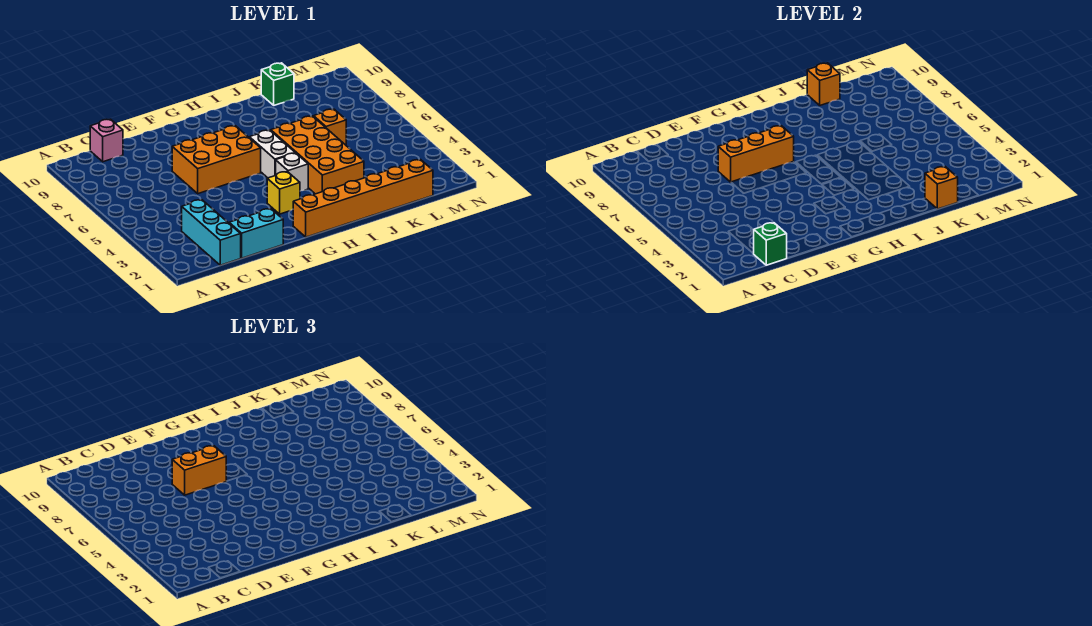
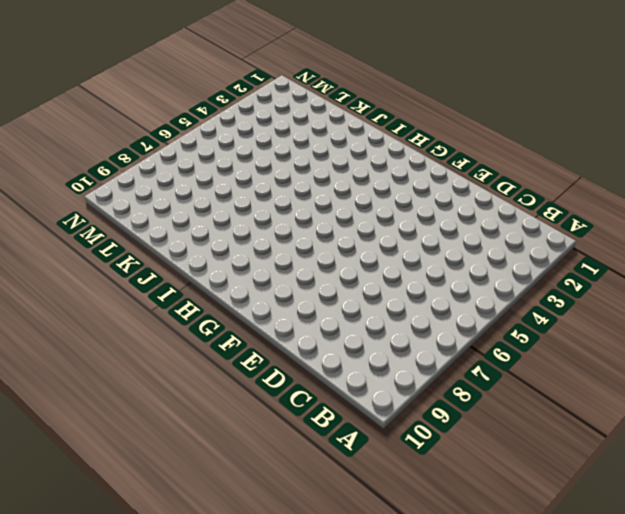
none -> cyan brick C1:C3 level 1
none -> pink brick C10 level 1
none -> cyan brick D1:E1 level 1

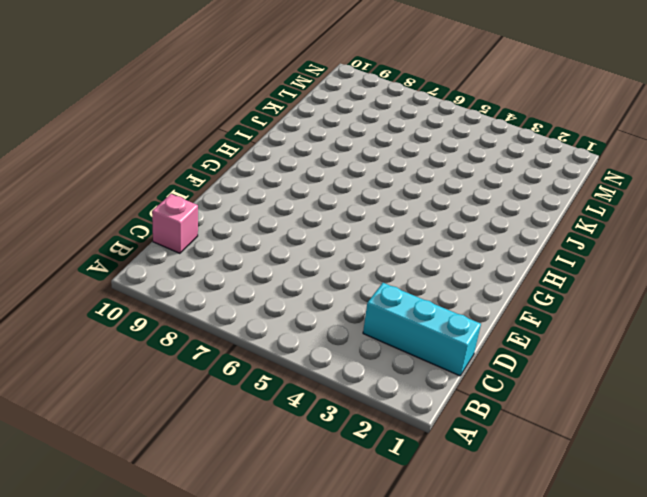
none -> cyan brick D1:E1 level 1
none -> orange brick E6:G7 level 1
none -> orange brick G1:L1 level 1

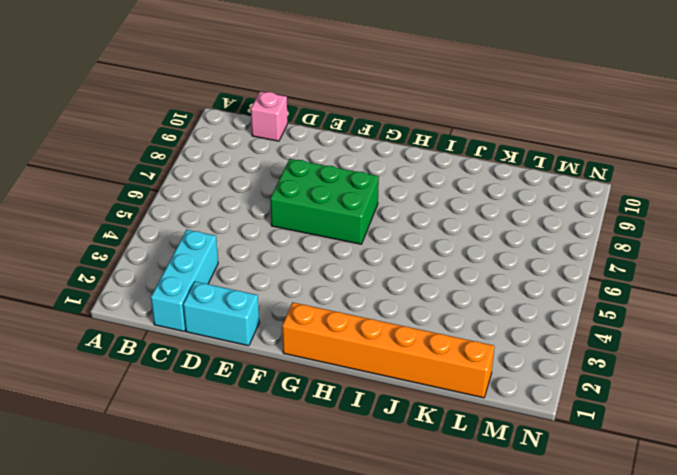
green brick E6:G7 level 1 -> orange brick E6:G7 level 1
none -> yellow brick G3 level 1
none -> white brick H4 level 1
none -> white brick H5:H6 level 1

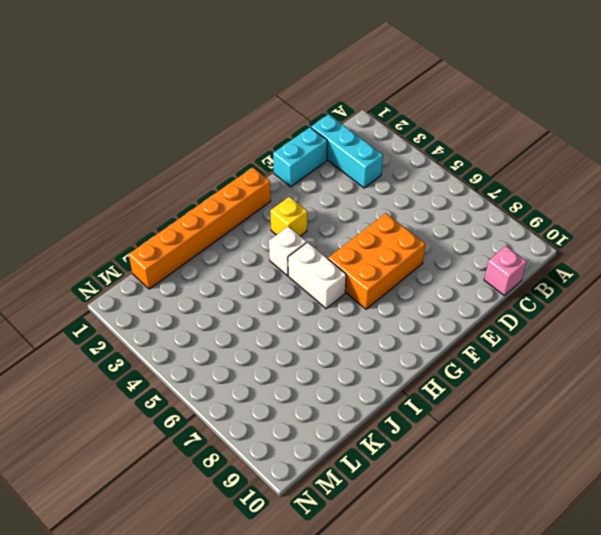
none -> orange brick I3:J6 level 1
none -> orange brick K6 level 1
none -> green brick K10 level 1

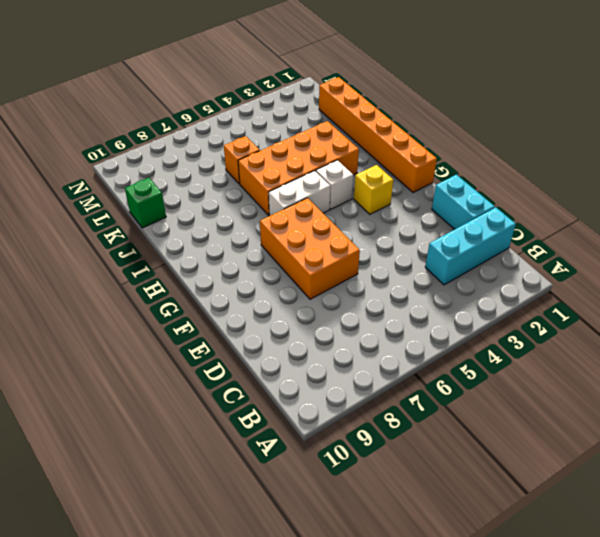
none -> pink brick C10 level 1
none -> green brick C1 level 2
none -> orange brick E7:G7 level 2

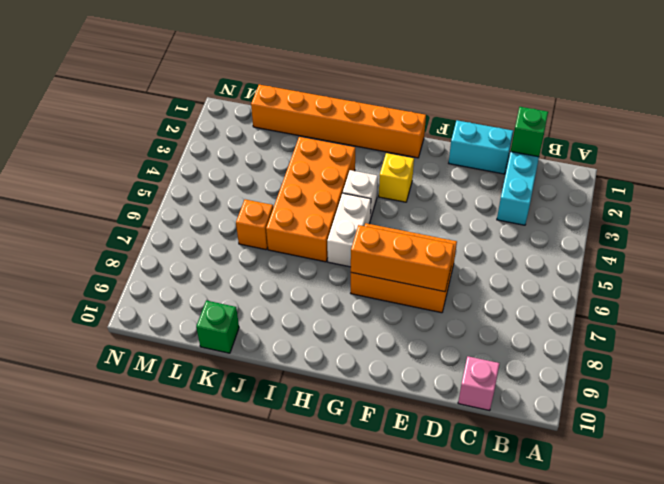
none -> orange brick K1 level 2
none -> orange brick K10 level 2
none -> orange brick E7:F7 level 3

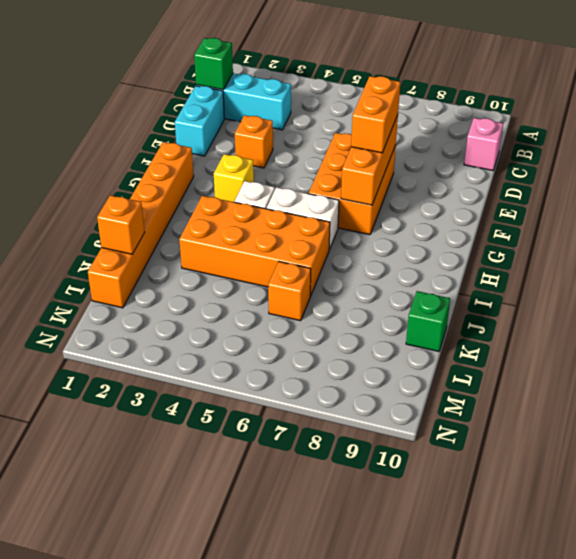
orange brick E3 level 1 -> orange brick K10 level 2

